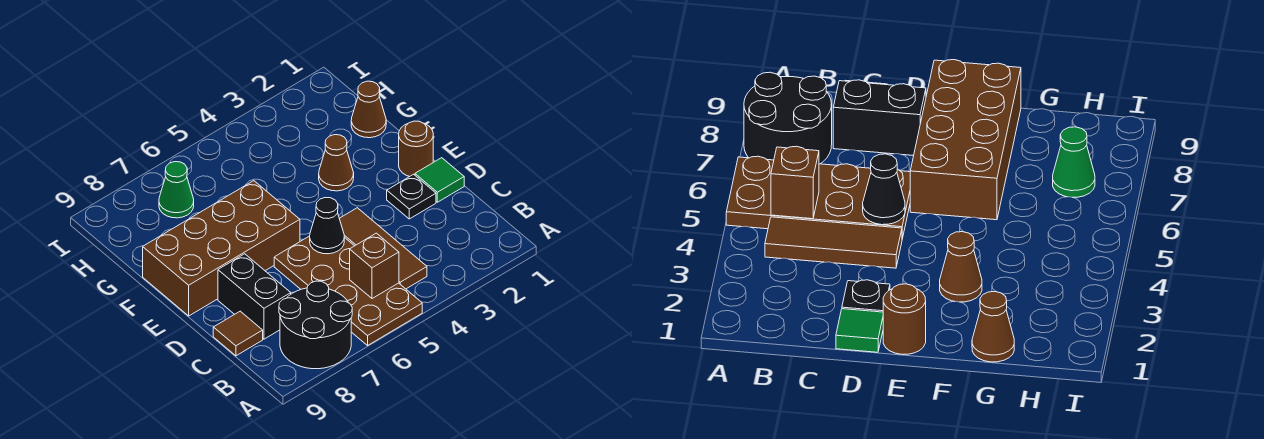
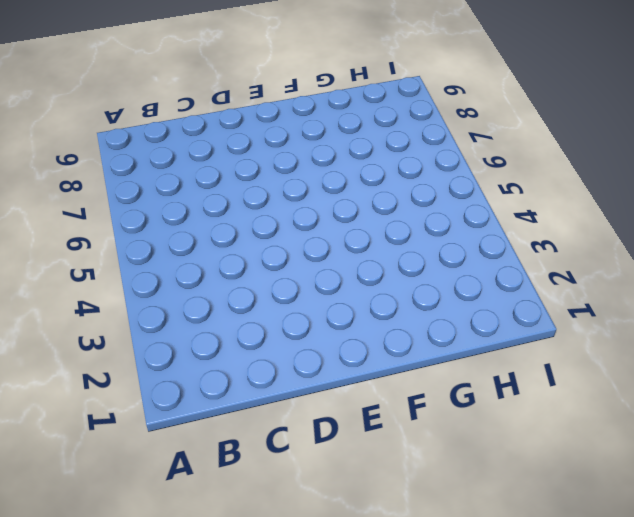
none -> brown plate A5:D6 level 1
none -> black round brick A7:B8 level 1
none -> brown tile B4:D4 level 1

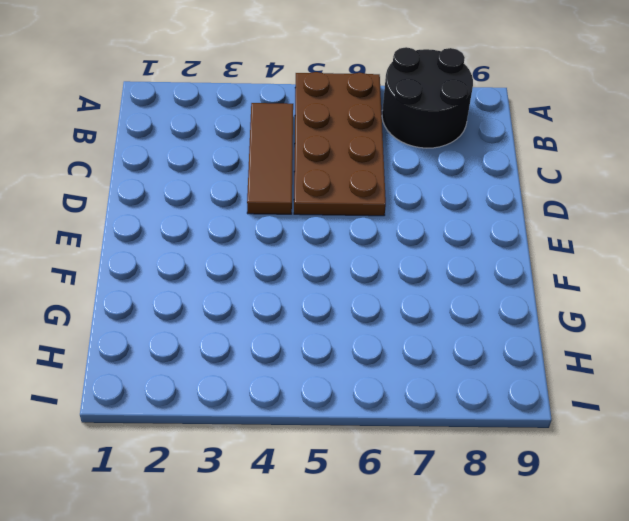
none -> black brick C8:D8 level 1
none -> brown tile C9 level 1
none -> green tile D1 level 1

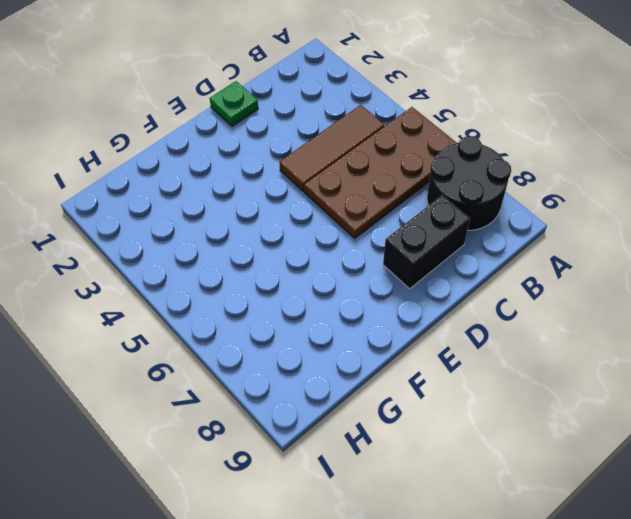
green plate D1 level 1 -> green tile D1 level 1
none -> brown tile C9 level 1
none -> black plate D2 level 1
none -> brown round brick E1 level 1

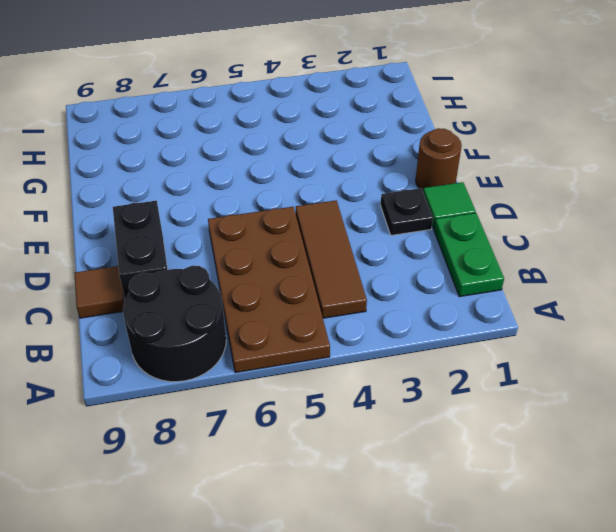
green plate B1:C1 level 1 -> none
none -> brown brick E6:F9 level 1
none -> brown cone F3 level 1
none -> brown cone G1 level 1

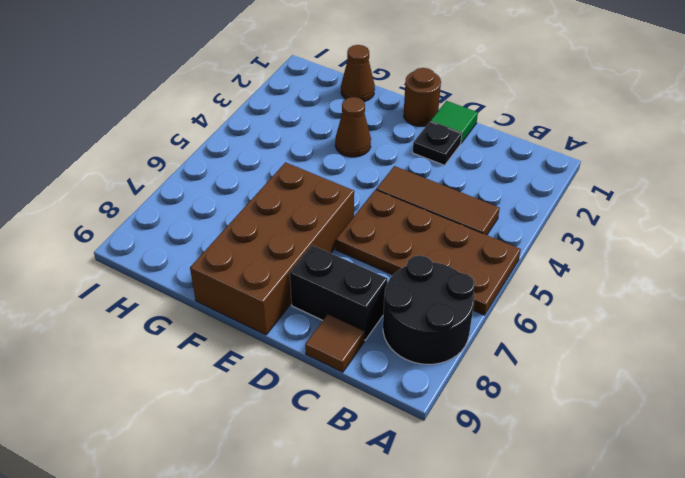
none -> green cone H7 level 1
none -> brown brick B5 level 2
none -> black cone D5 level 2

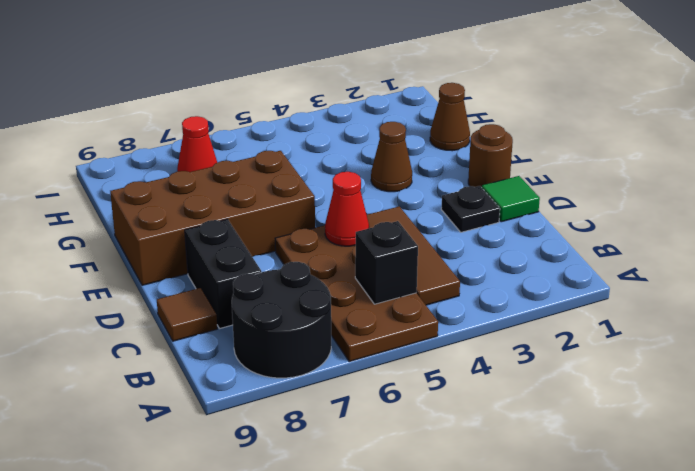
black brick B5 level 2 -> brown brick B5 level 2
red cone D5 level 2 -> black cone D5 level 2
red cone H7 level 1 -> green cone H7 level 1

